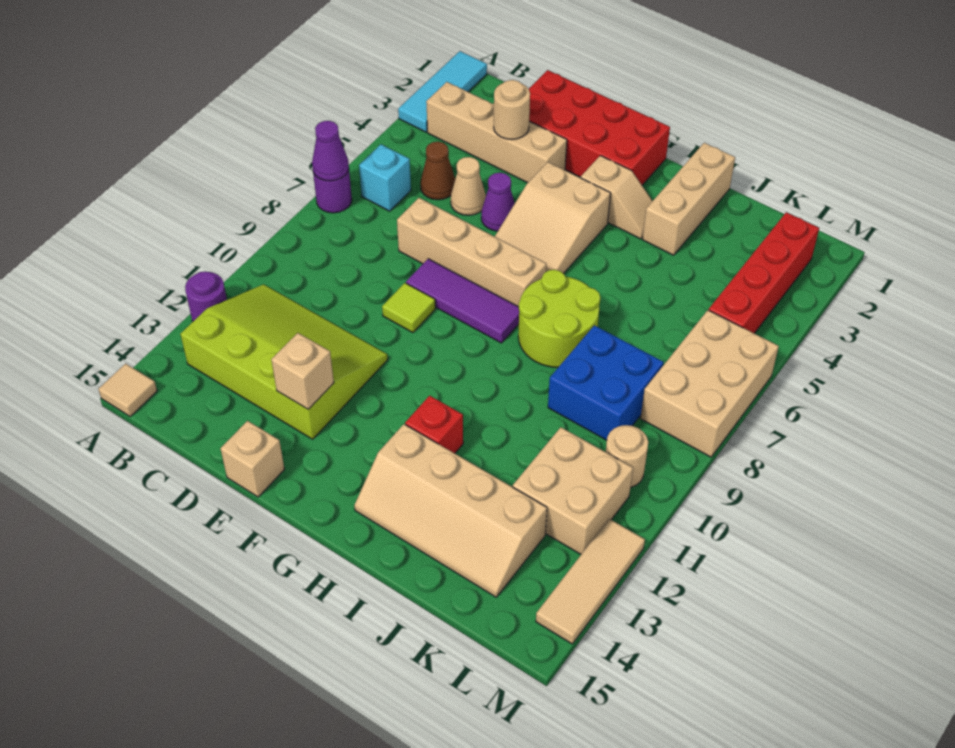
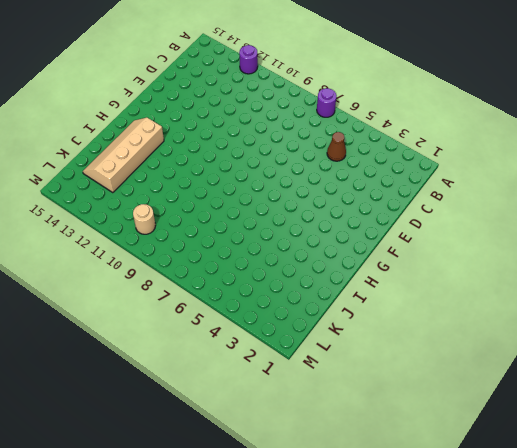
none -> cyan tile A1:A3 level 1
none -> tan tile A15 level 1
none -> tan brick B3:E3 level 1
none -> cyan brick B6 level 1

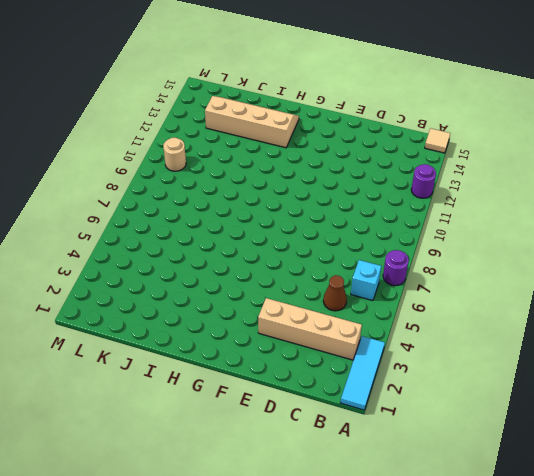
none -> lime slope B11:E13 level 1 top 13
none -> red brick D1:G2 level 1
none -> tan cone D5 level 1
none -> tan brick D7:G7 level 1

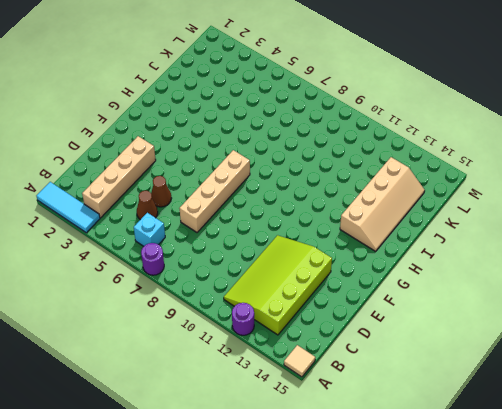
brown cone D5 level 1 -> tan cone D5 level 1
none -> red brick D1:G2 level 1
none -> purple cone E5 level 1
none -> purple tile E8:G8 level 1
none -> lime tile E9 level 1

